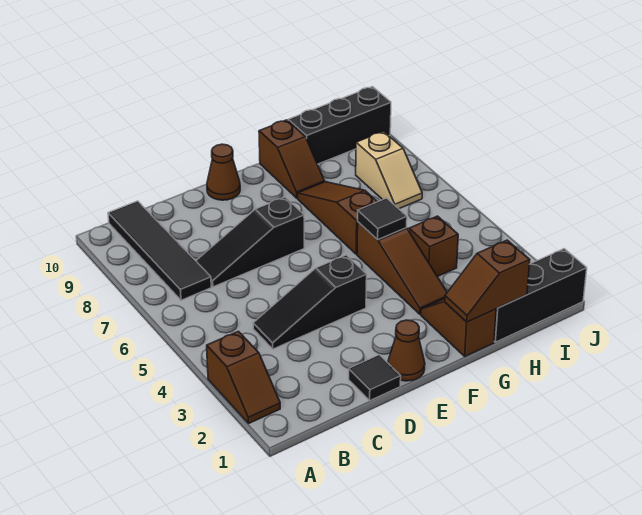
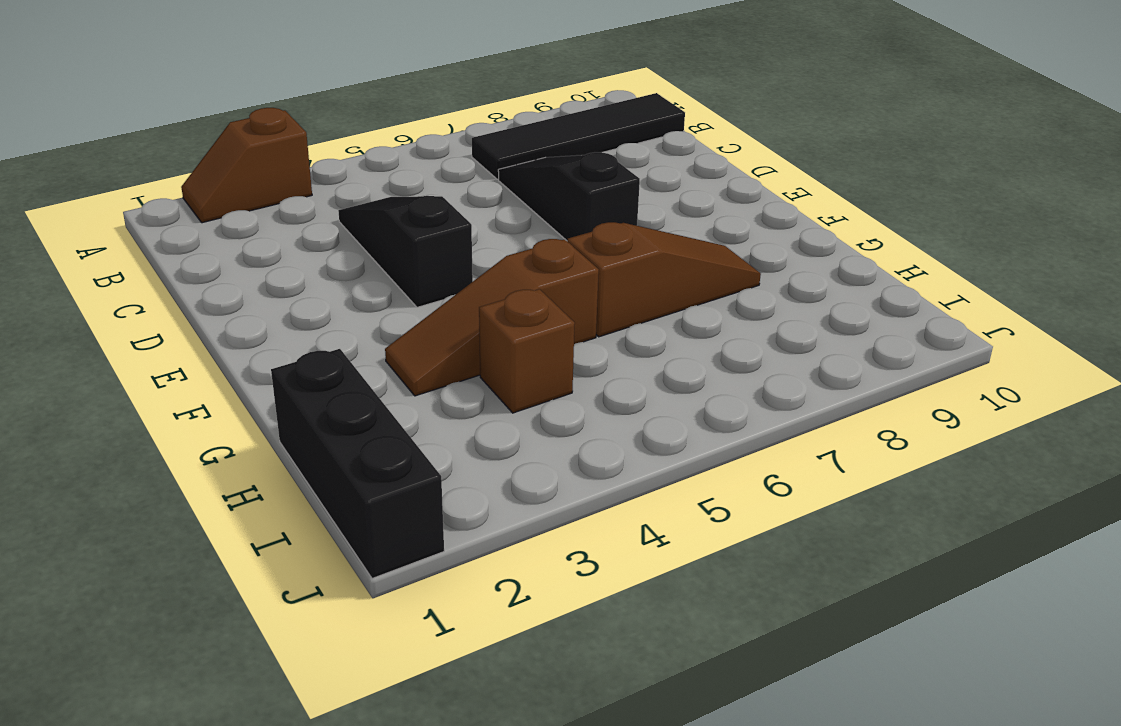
none -> black tile D1 level 1
none -> brown cone E1 level 1
none -> brown cone E10 level 1

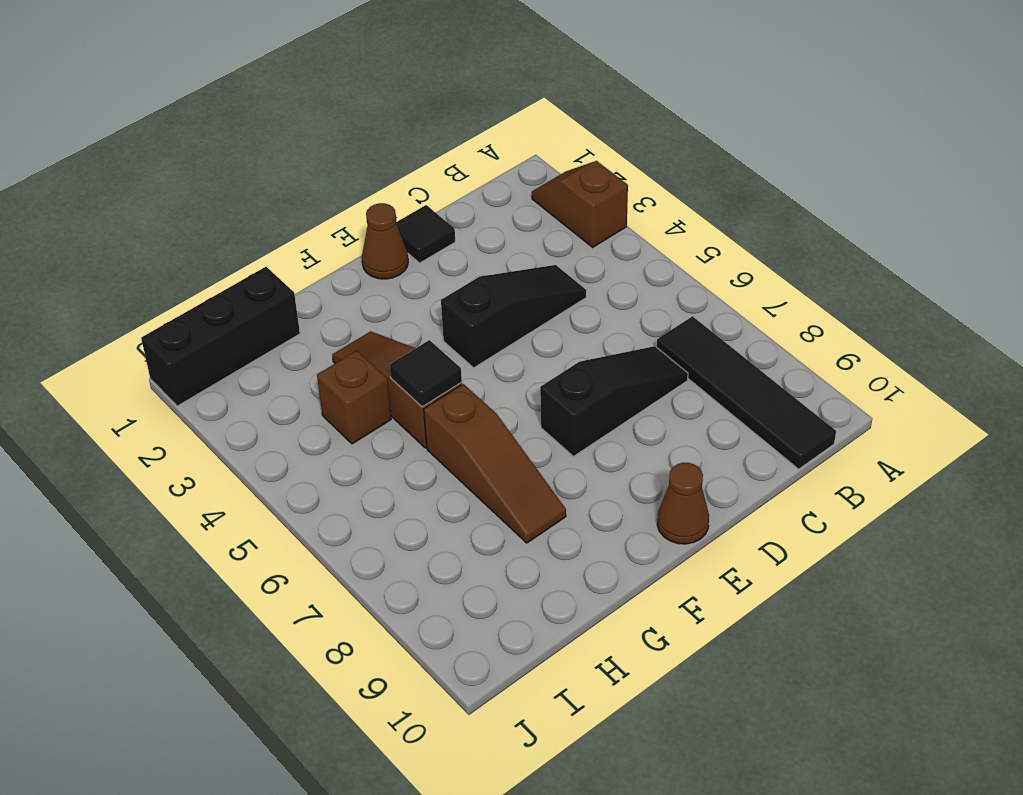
none -> brown slope G1:G2 level 1 top 1
none -> brown slope G9:G10 level 1 top 10
none -> black brick H10:J10 level 1

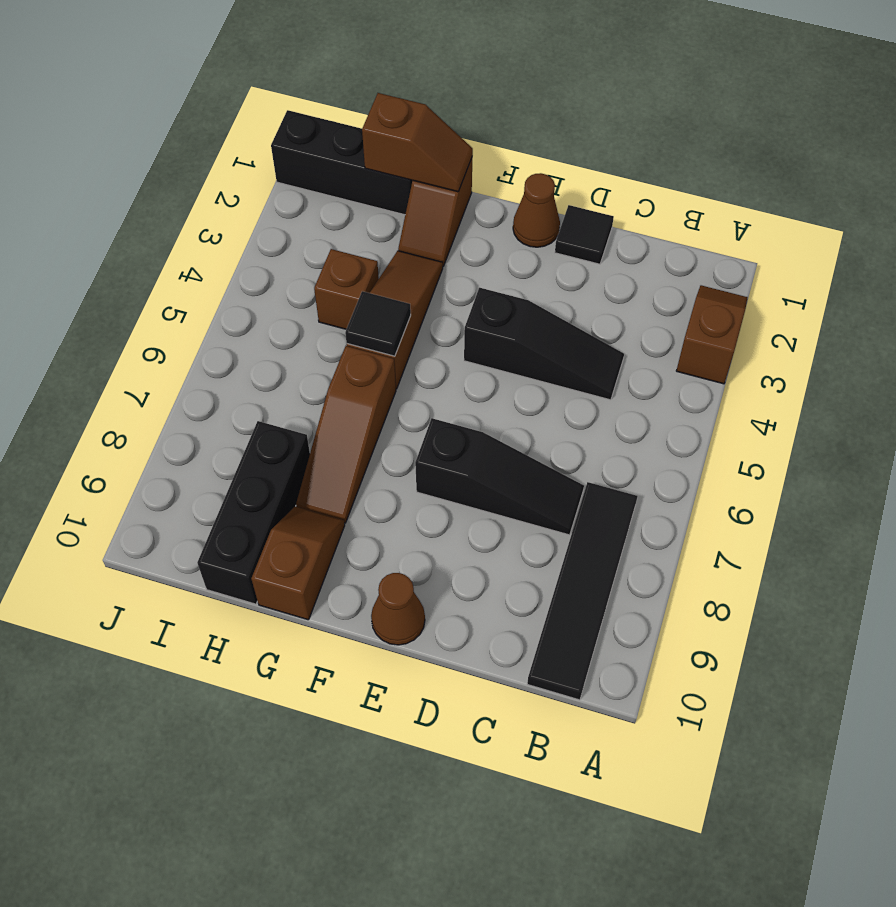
black brick H8:H10 level 1 -> black brick H10:J10 level 1
none -> tan slope I7:I8 level 1 top 8

